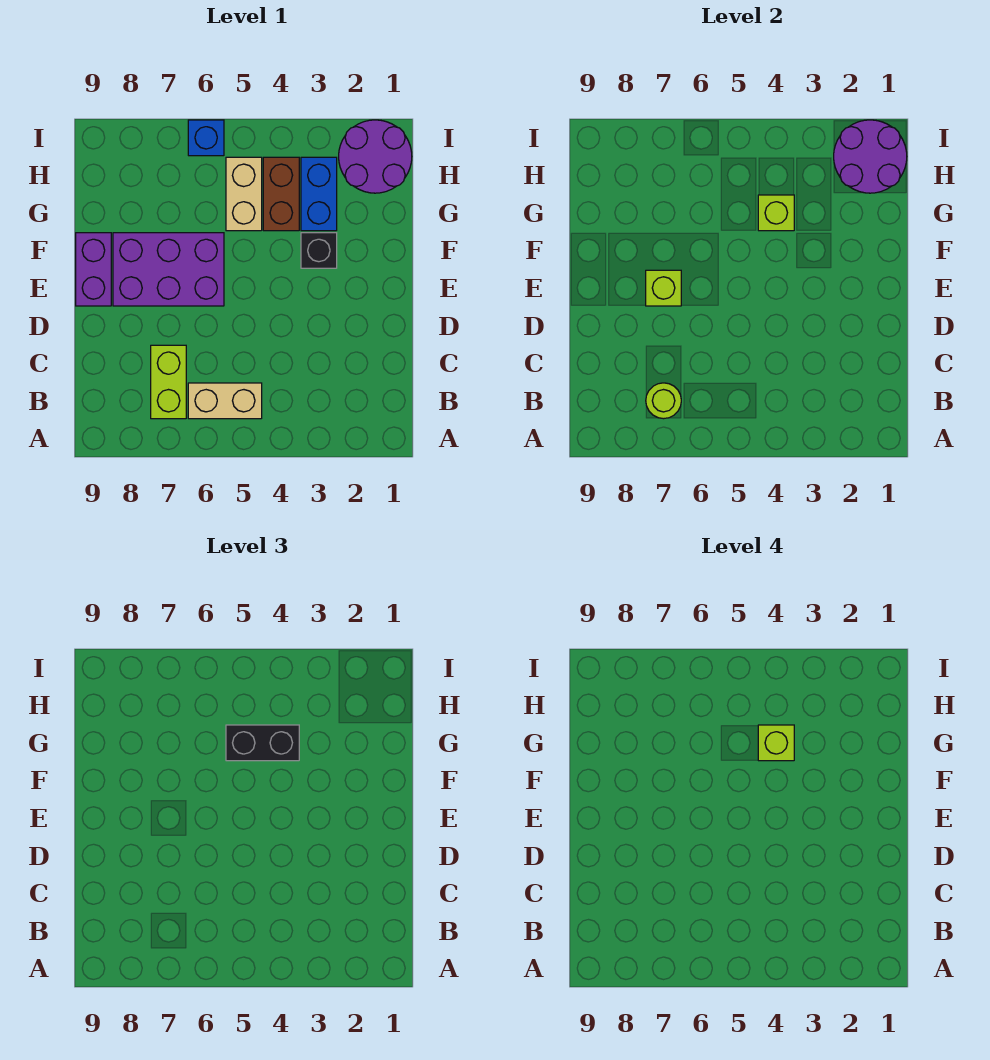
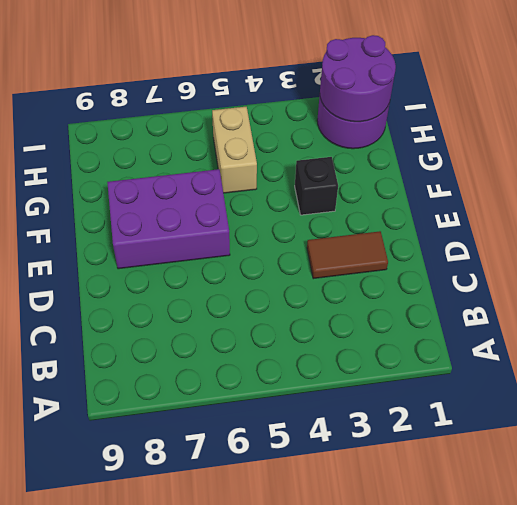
brown tile D2:D3 level 1 -> none
none -> tan brick B5:B6 level 1
none -> lime brick B7:C7 level 1
none -> purple brick E9:F9 level 1

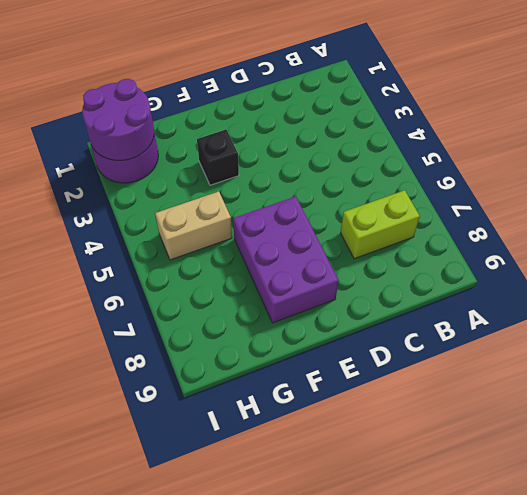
none -> tan brick B5:B6 level 1
none -> purple brick E9:F9 level 1
none -> blue brick G3:H3 level 1

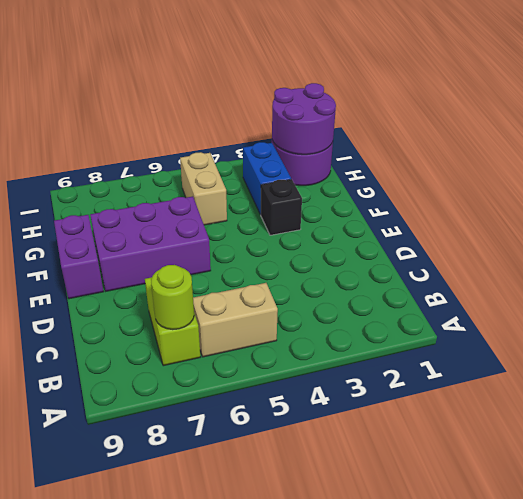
none -> brown brick G4:H4 level 1
none -> blue brick I6 level 1
none -> lime brick E7 level 2

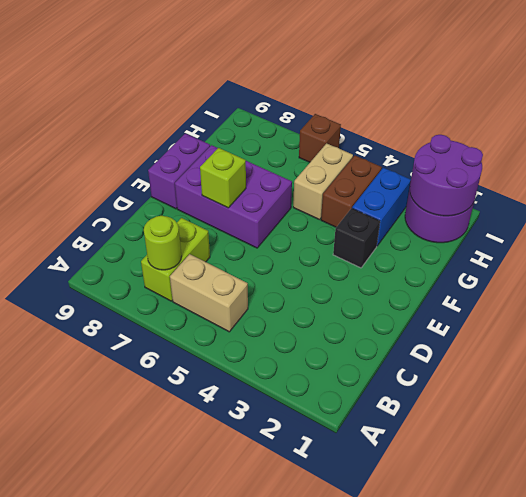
brown brick I6 level 1 -> blue brick I6 level 1
none -> lime brick G4 level 2
none -> black brick G4:G5 level 3
none -> lime brick G4 level 4

